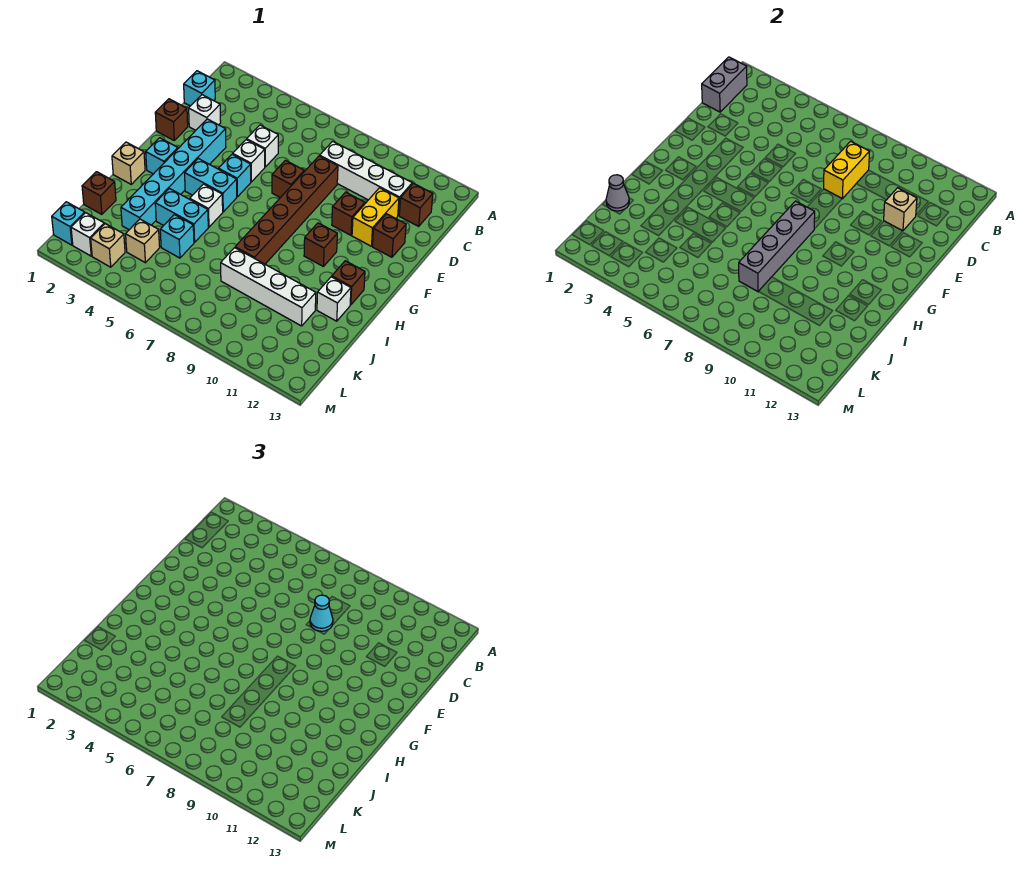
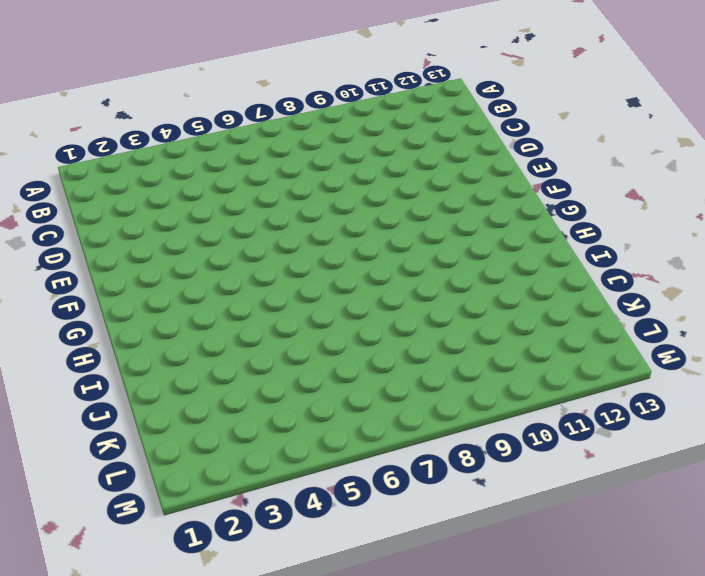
none -> cyan brick C1 level 1
none -> white brick C8:C11 level 1
none -> brown brick C12 level 1
none -> white brick D2 level 1

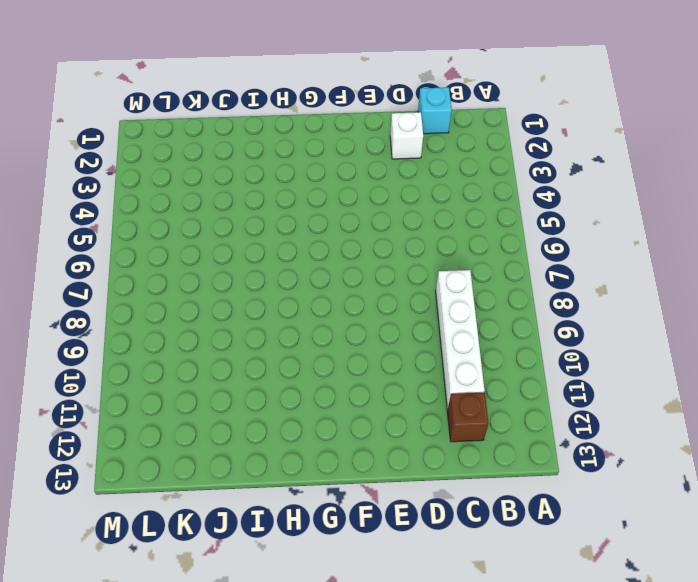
none -> white brick D5 level 1
none -> brown brick D8:I8 level 1
none -> yellow brick D11:E11 level 1
none -> brown brick E1 level 1

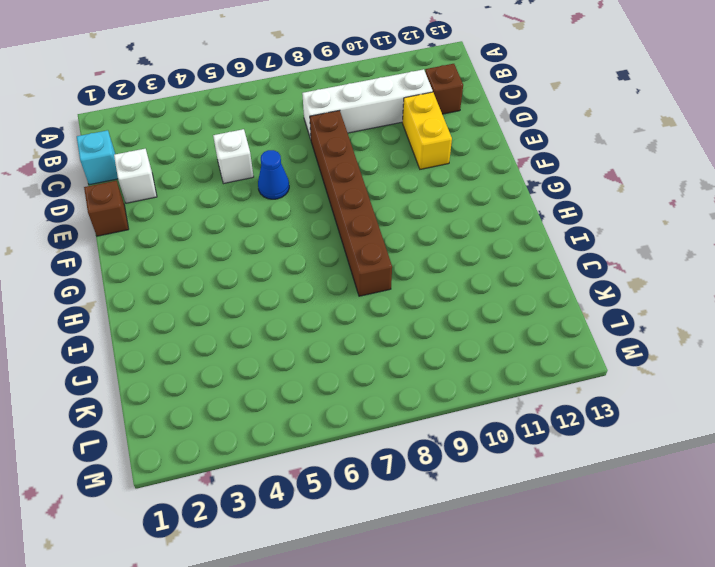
blue cone E6 level 1 -> none
none -> cyan brick E3:J3 level 1
none -> white brick E5 level 1
none -> brown brick E7 level 1
none -> brown brick E10 level 1

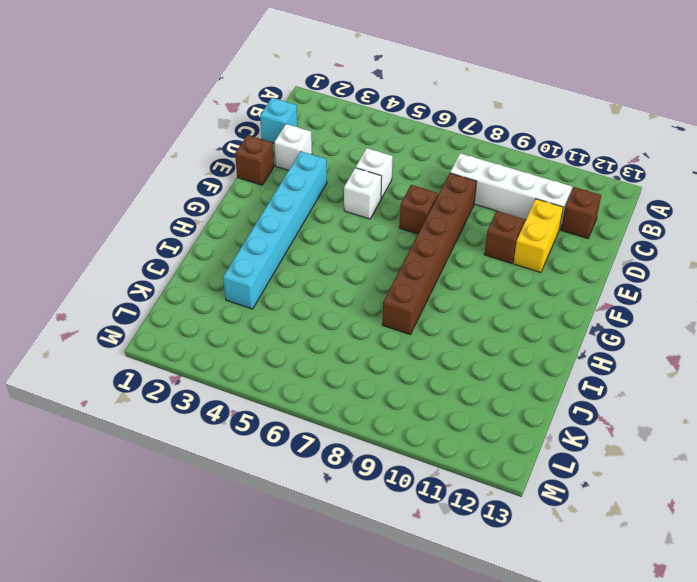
none -> brown brick E12 level 1
none -> cyan brick F5 level 1
none -> cyan brick G2 level 1
none -> cyan brick G4:G5 level 1

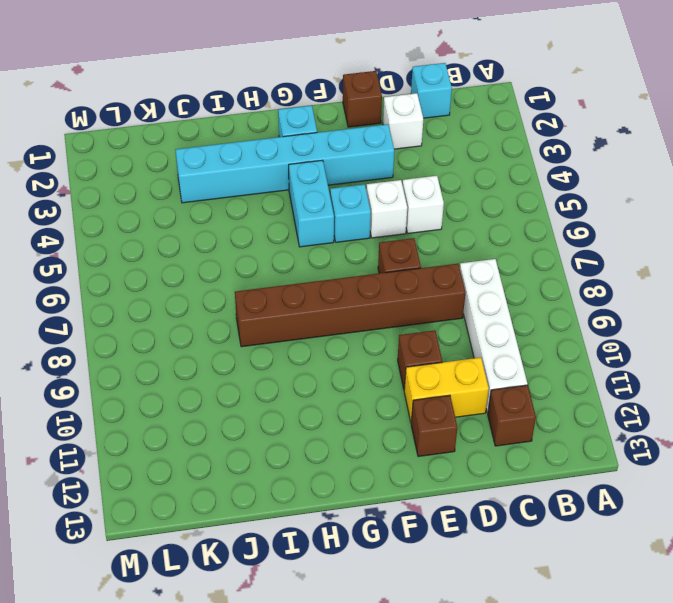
none -> brown brick G10 level 1
none -> tan brick H1 level 1
none -> white brick H5 level 1
none -> brown brick H12 level 1

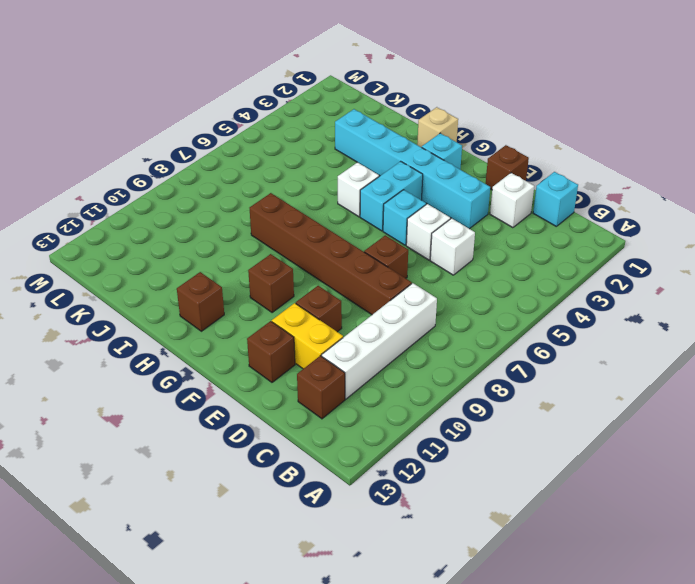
none -> cyan brick I4:I5 level 1
none -> white brick I12 level 1
none -> brown brick J1 level 1
none -> cyan brick J5 level 1

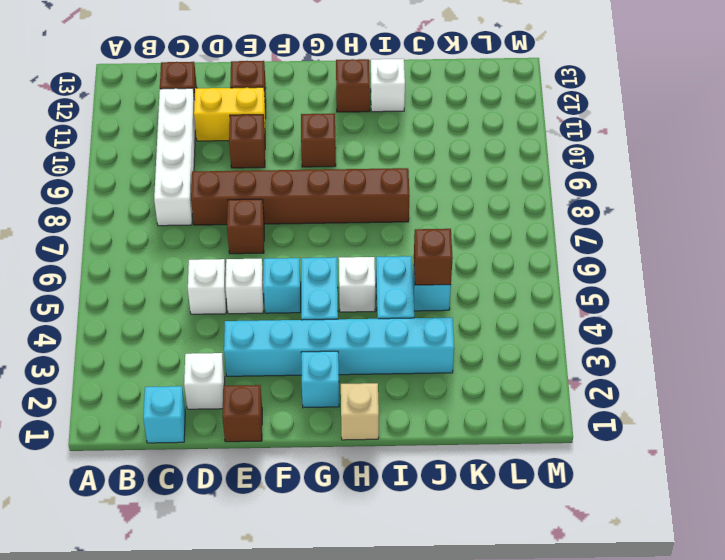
brown brick J5 level 2 -> brown brick J1 level 1
none -> white brick J8:J11 level 1
none -> tan brick K4 level 1
none -> cyan brick L1 level 1
none -> white brick L2 level 1

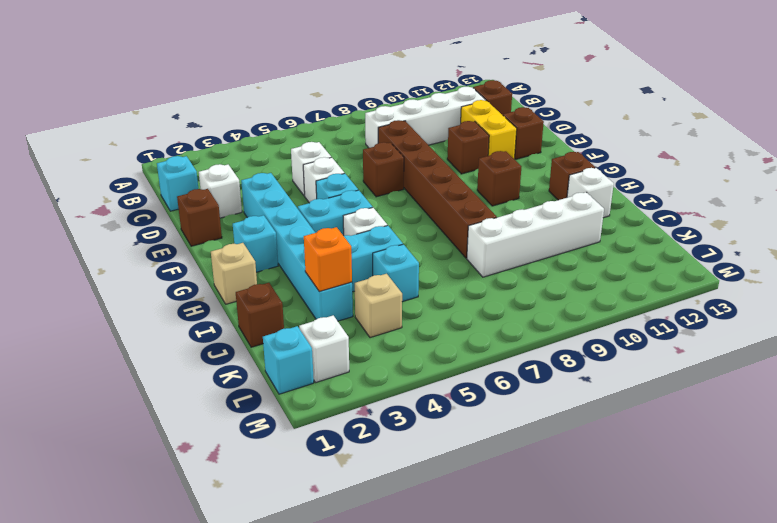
orange brick J3 level 2 -> none
none -> tan brick L3 level 1
none -> grey brick B1:C1 level 2
none -> yellow brick C8:D8 level 2
none -> tan brick D11 level 2

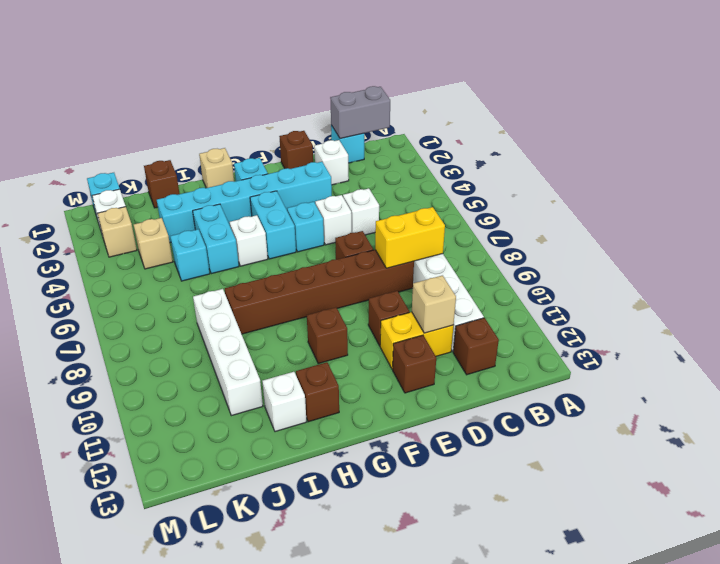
none -> grey brick G8:J8 level 2
none -> grey cone J1 level 2
none -> cyan cone D8 level 3

